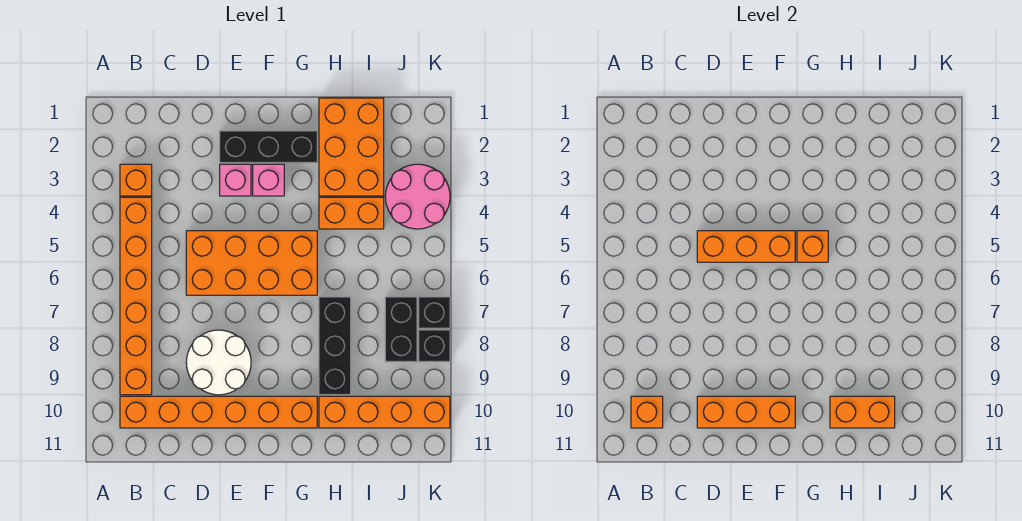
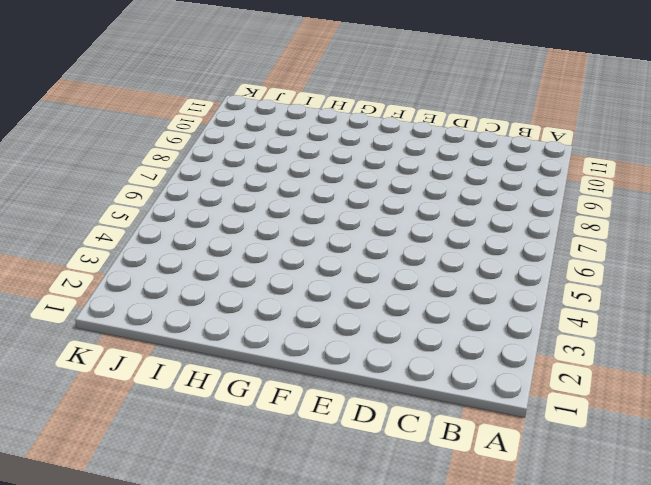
none -> orange brick B3 level 1
none -> orange brick B4:B9 level 1
none -> orange brick B10:G10 level 1

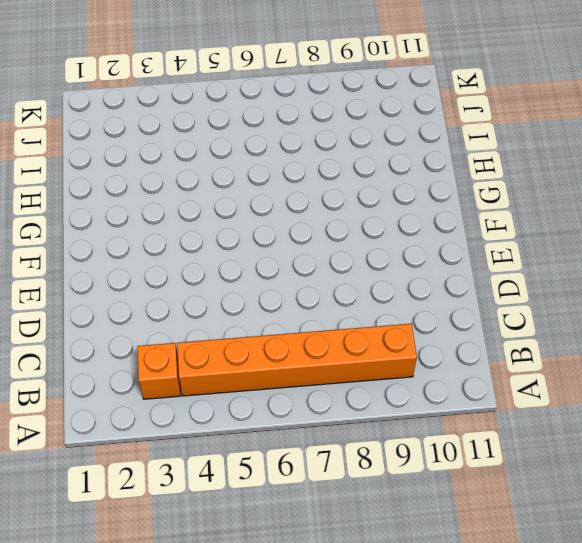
none -> orange brick B10:G10 level 1
none -> orange brick D5:G6 level 1
none -> white round brick D8:E9 level 1

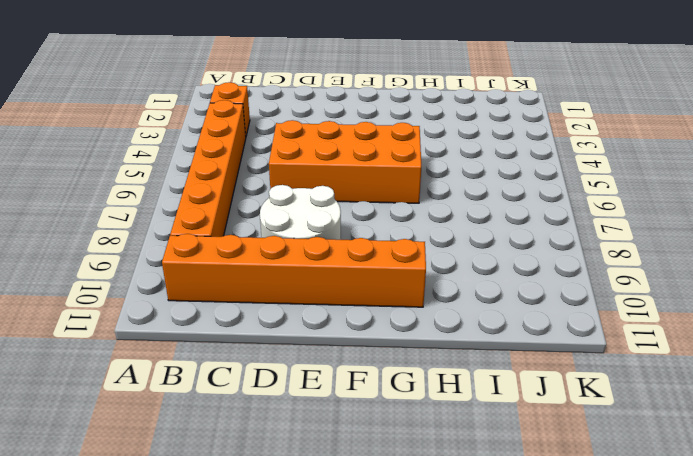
none -> black brick E2:G2 level 1
none -> pink brick E3 level 1
none -> pink brick F3 level 1

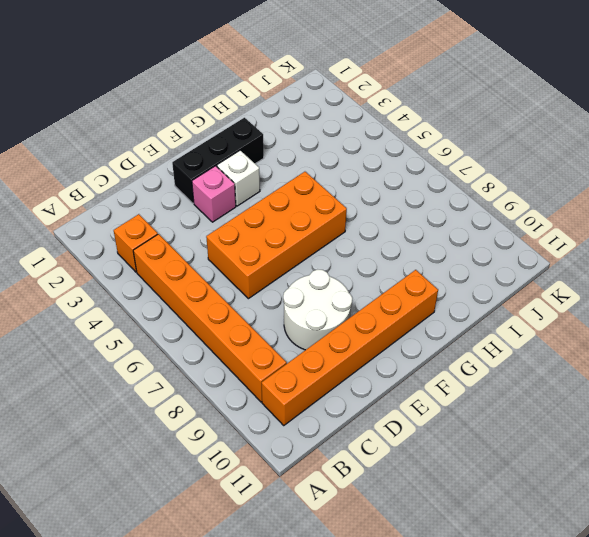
white brick F3 level 1 -> pink brick F3 level 1
none -> orange brick H1:I3 level 1
none -> orange brick H4:I4 level 1
none -> black brick H7:H9 level 1

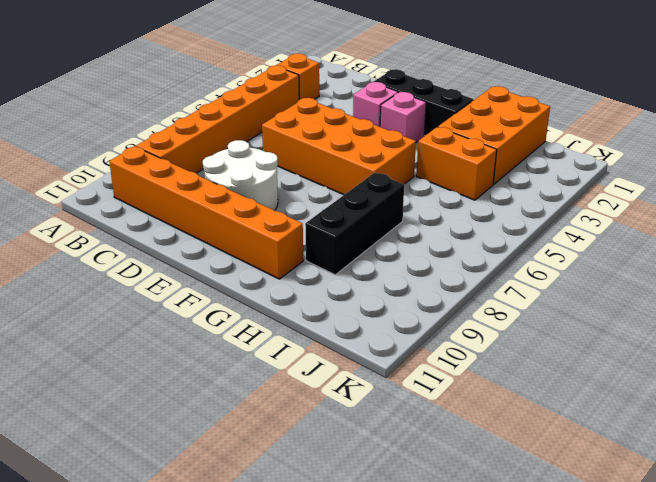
none -> orange brick H10:K10 level 1
none -> pink round brick J3:K4 level 1
none -> black brick J7:J8 level 1

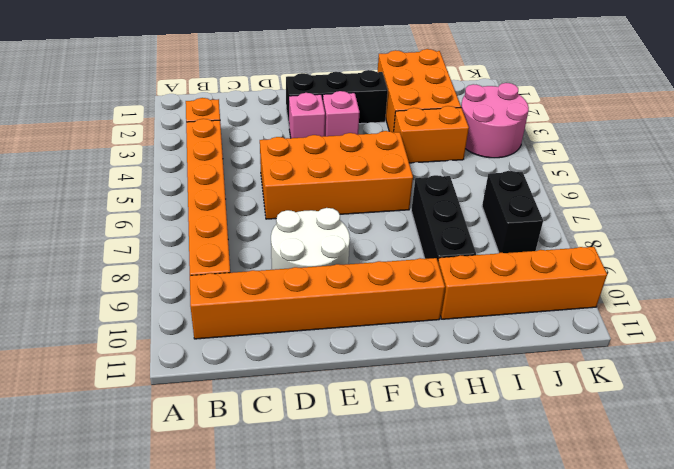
none -> black brick K7 level 1
none -> black brick K8 level 1
none -> orange brick B10 level 2

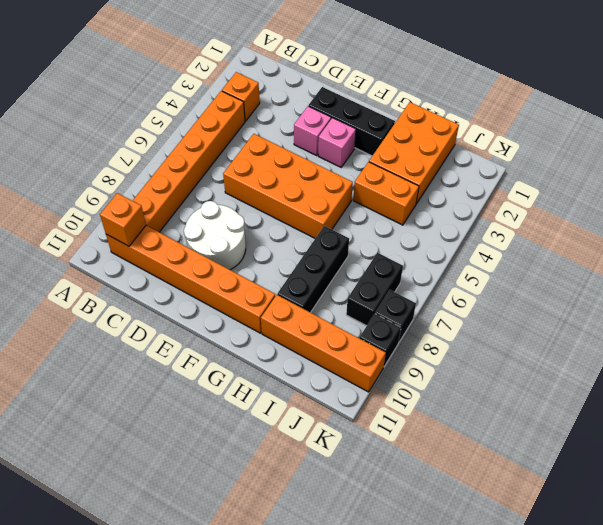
black brick K9 level 1 -> black brick K7 level 1
none -> pink round brick J3:K4 level 1
none -> orange brick D5:F5 level 2
none -> orange brick D10:F10 level 2

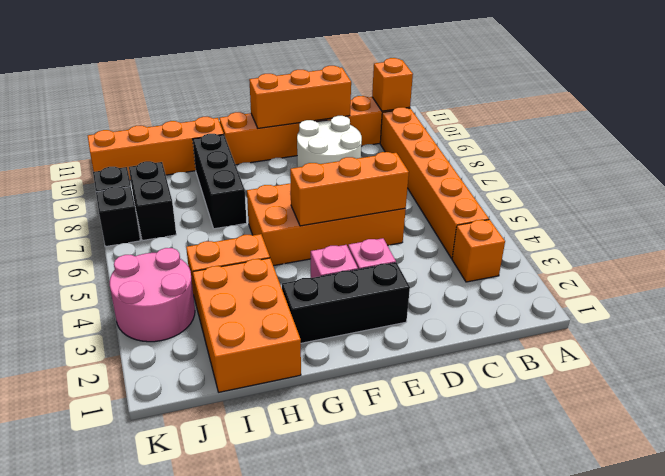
none -> orange brick G5 level 2
none -> orange brick H10:I10 level 2

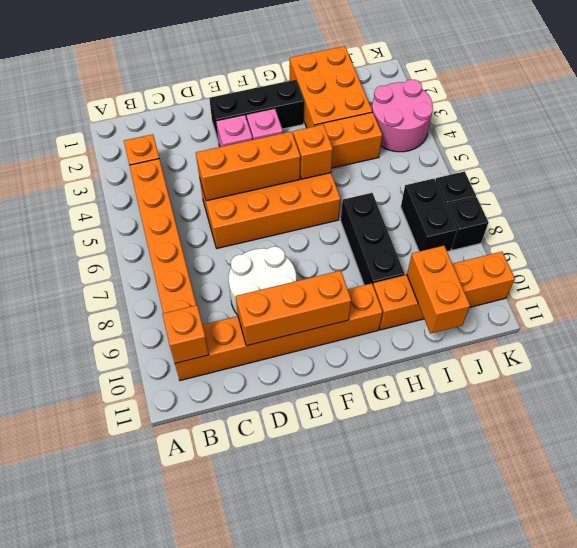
orange brick I10:I11 level 2 -> orange brick H10:I10 level 2

